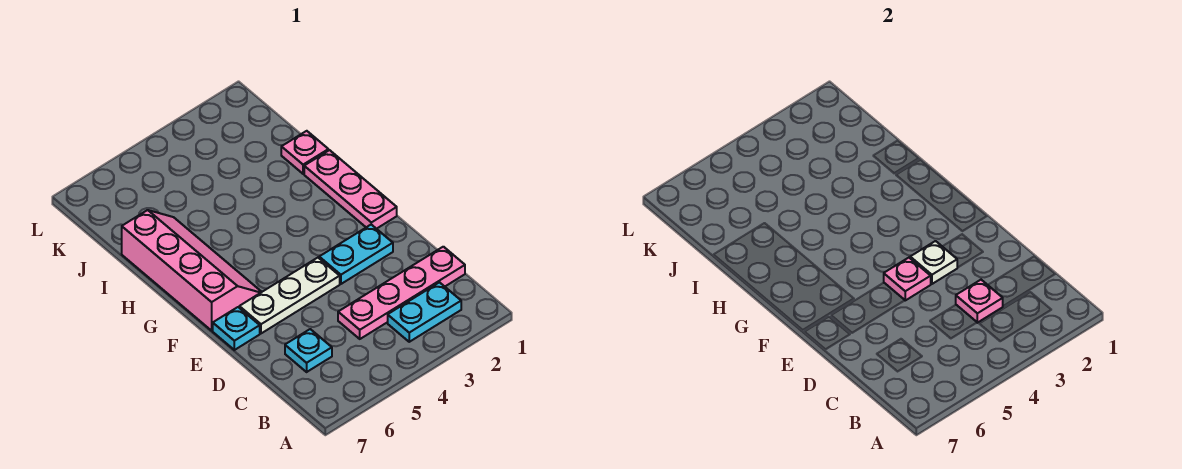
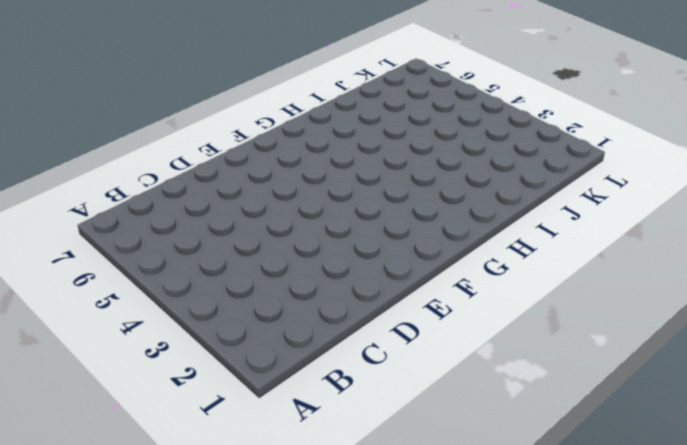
none -> cyan plate B2:B3 level 1
none -> pink plate C1:C4 level 1
none -> cyan plate C6 level 1

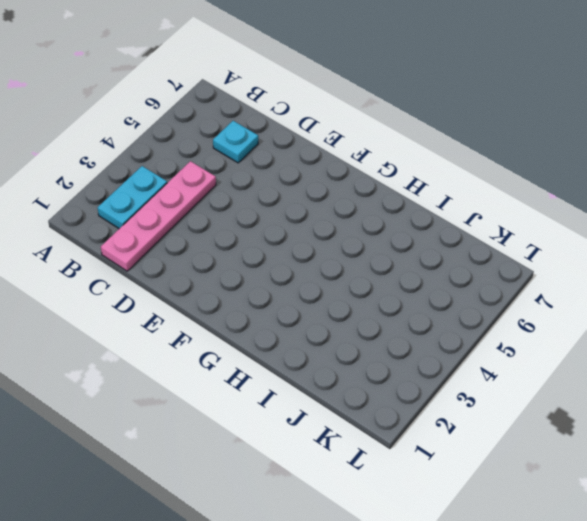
none -> cyan plate E2:E3 level 1
none -> white plate E4:E6 level 1
none -> cyan plate E7 level 1

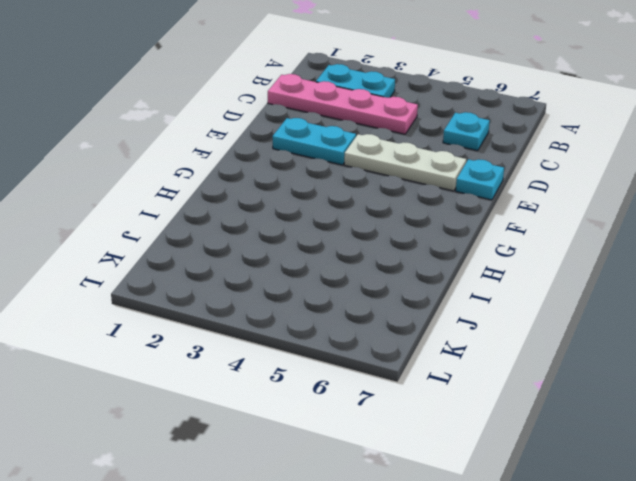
none -> pink plate F1:H1 level 1
none -> pink slope F6:I7 level 1 top 7
none -> pink plate I1 level 1

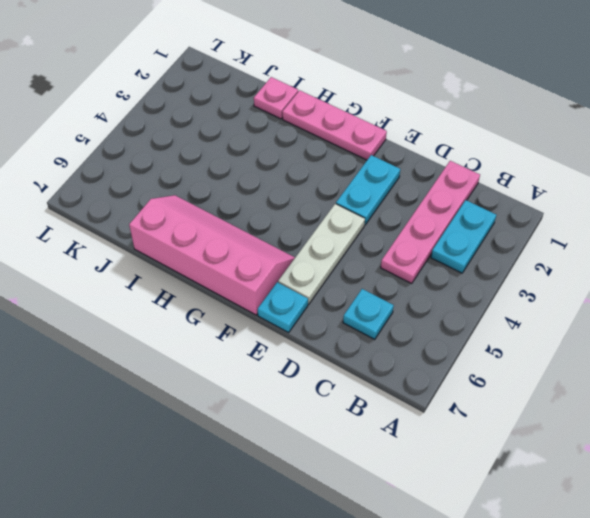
none -> pink plate C3 level 2
none -> white plate E3 level 2
none -> pink plate E4 level 2

